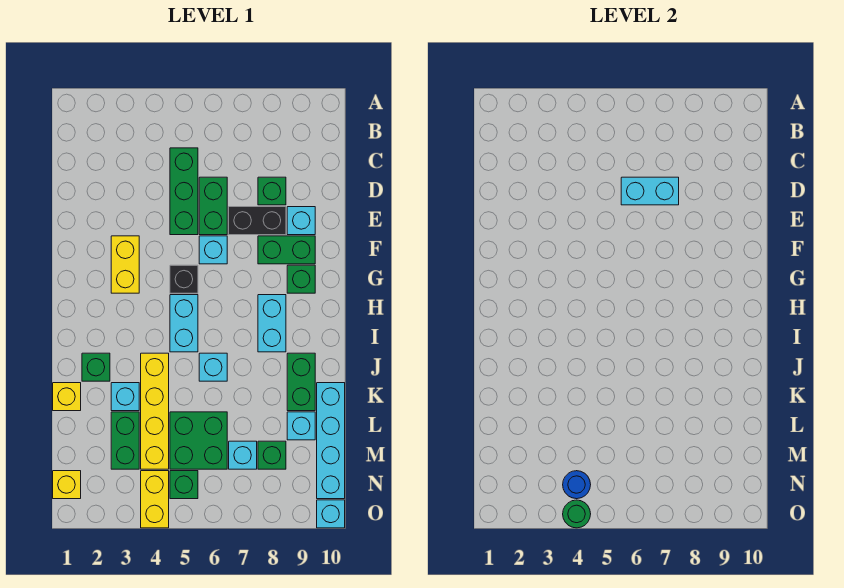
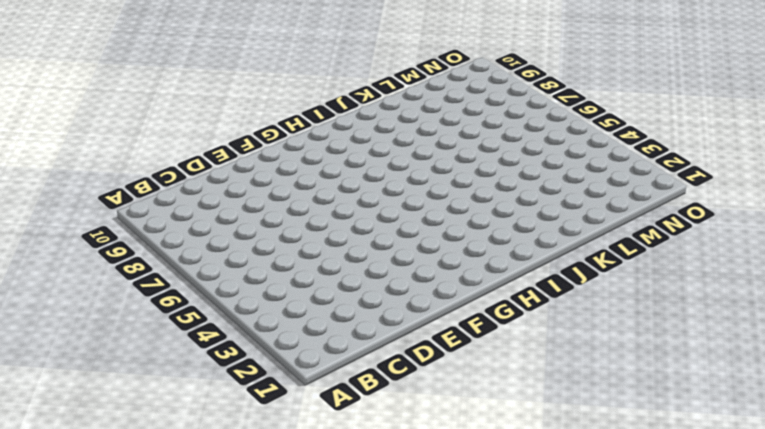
none -> green brick C5:E5 level 1
none -> green brick D6:E6 level 1
none -> green brick D8 level 1
none -> black brick E7:E8 level 1

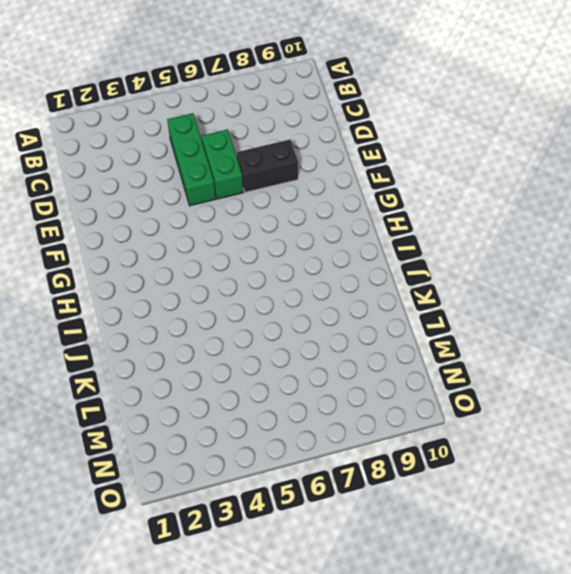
none -> green brick D8 level 1
none -> cyan brick E9 level 1
none -> yellow brick F3:G3 level 1
none -> cyan brick F6 level 1

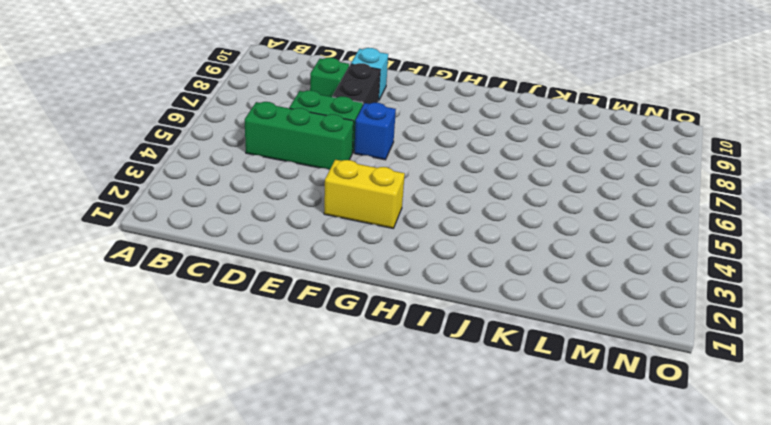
blue brick F6 level 1 -> cyan brick F6 level 1
none -> green brick F8:F9 level 1
none -> black brick G5 level 1
none -> green brick G9 level 1
none -> cyan brick H5:I5 level 1

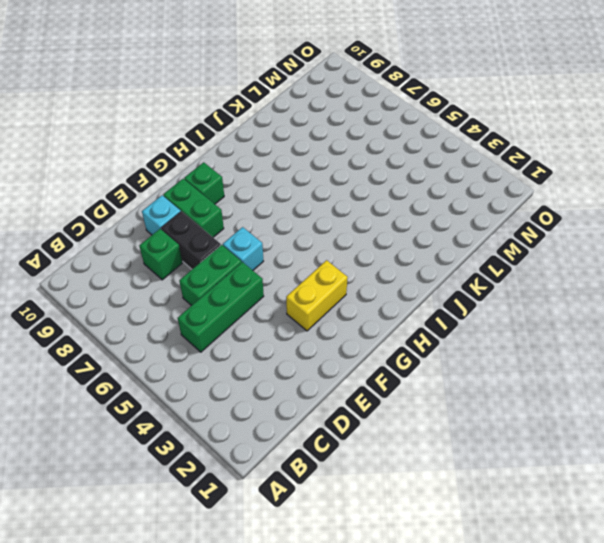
none -> black brick G5 level 1
none -> cyan brick H5:I5 level 1
none -> cyan brick H8:I8 level 1
none -> green brick J2 level 1

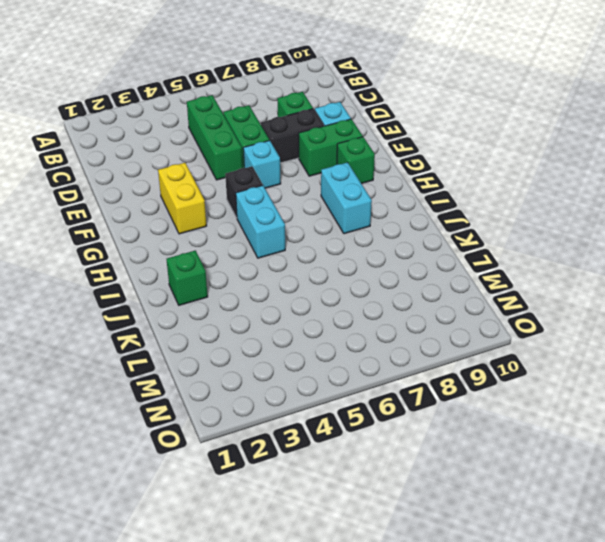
none -> yellow brick J4:M4 level 1
none -> cyan brick J6 level 1
none -> green brick J9:K9 level 1
none -> yellow brick K1 level 1

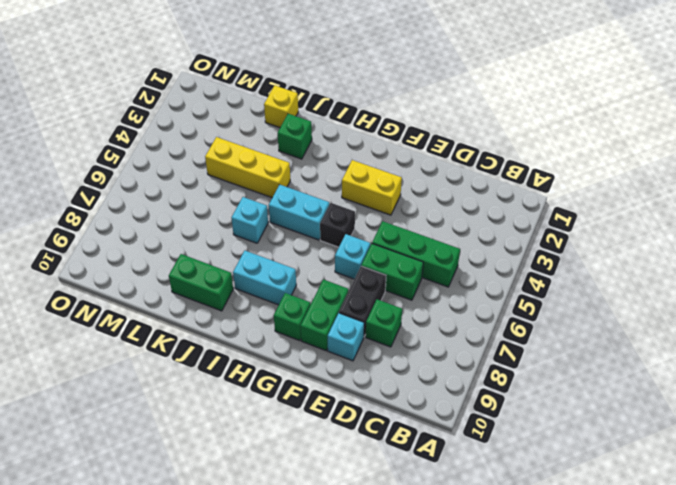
yellow brick J4:L4 level 1 -> yellow brick J4:M4 level 1
none -> cyan brick K3 level 1
none -> cyan brick K10:N10 level 1
none -> green brick L3:M3 level 1
none -> green brick L5:M6 level 1

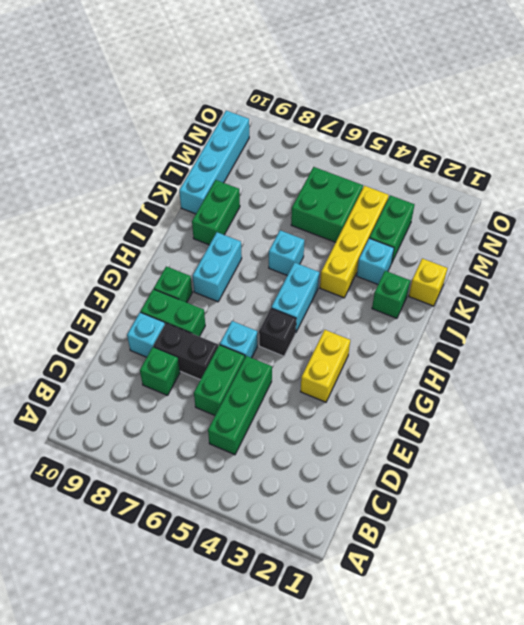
none -> cyan brick L9 level 1
none -> cyan brick M7 level 1
none -> green brick M8 level 1
none -> yellow brick N1 level 1

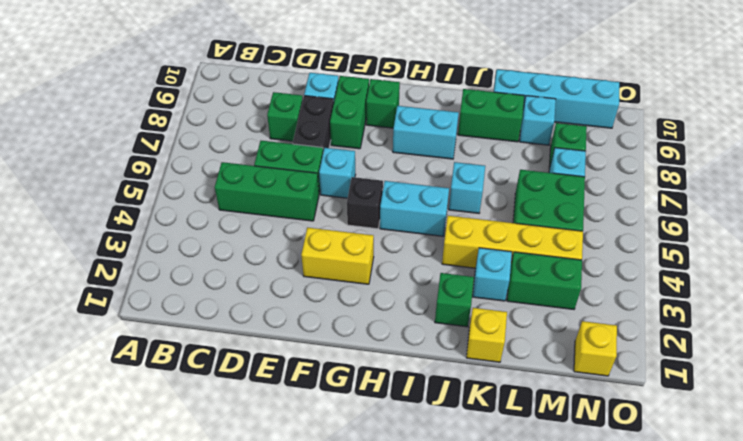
none -> yellow brick N4:O4 level 1
none -> green brick N5 level 1
none -> cyan brick O10 level 1
none -> cyan brick D6:D7 level 2

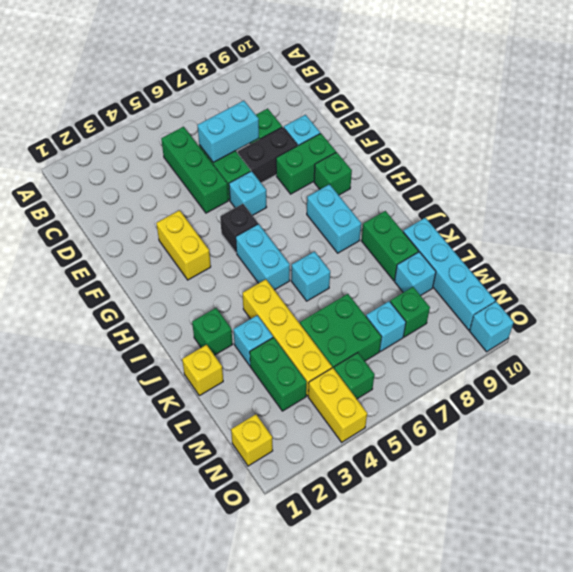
none -> blue round brick N4 level 2
none -> green round brick O4 level 2

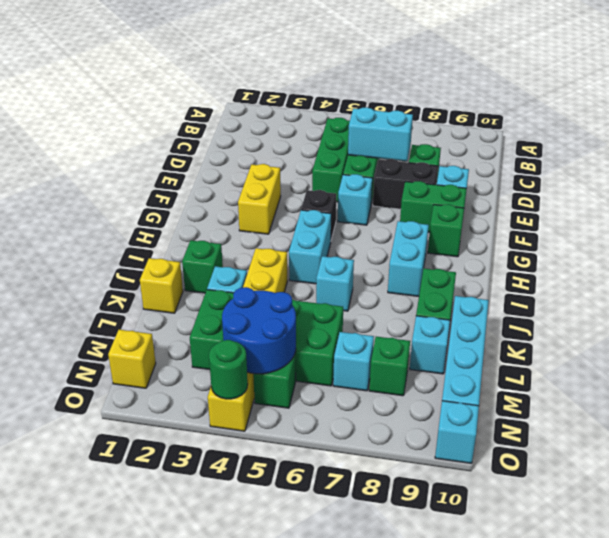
blue round brick M4:N5 level 2 -> blue round brick N4 level 2

